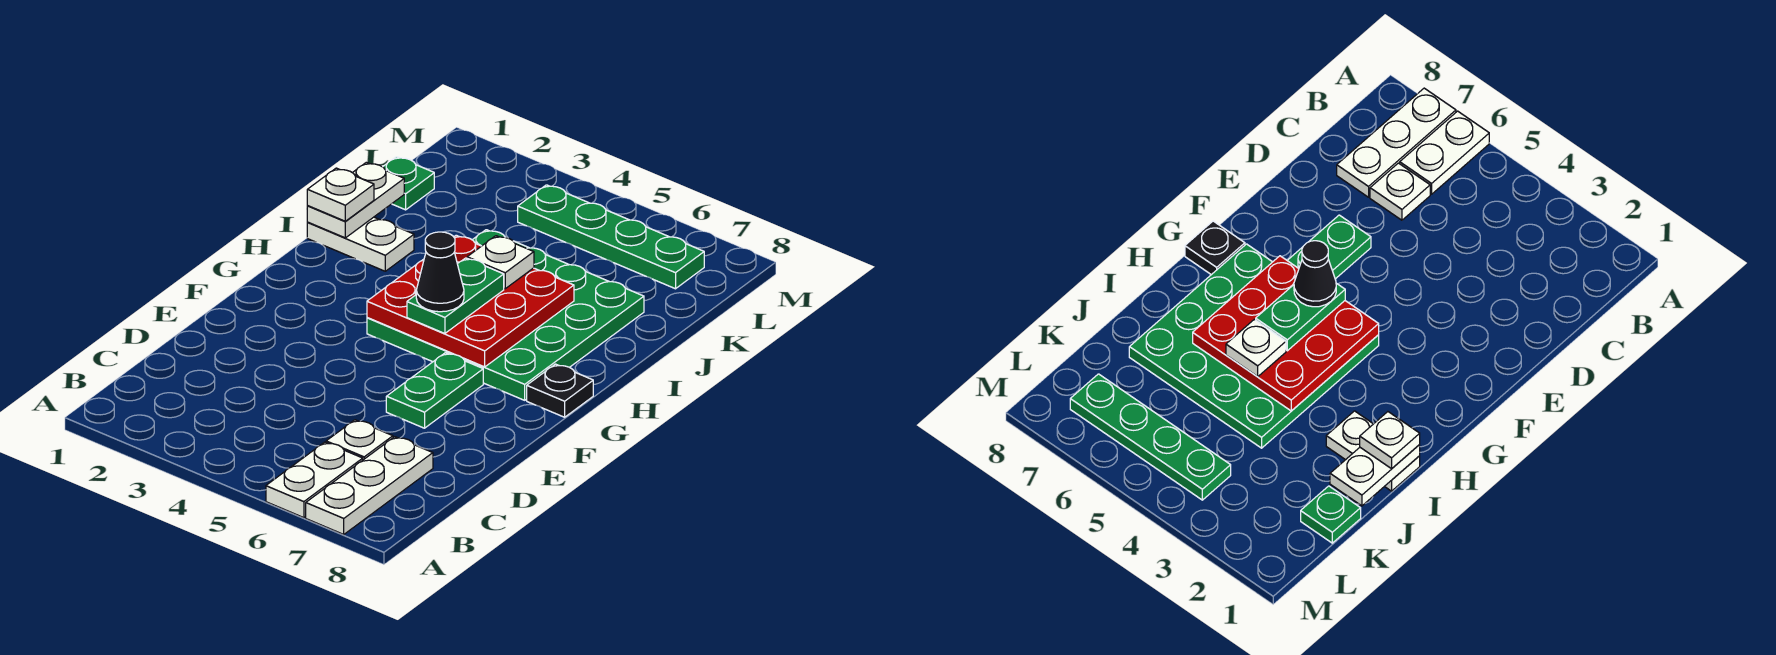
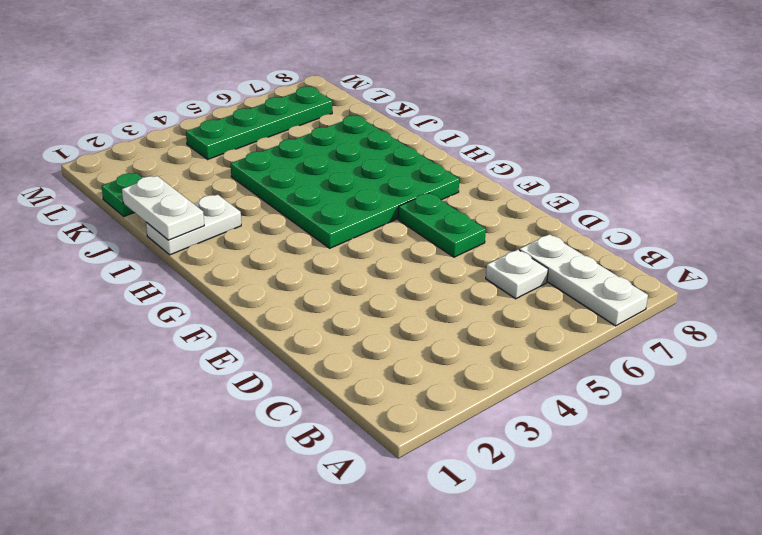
none -> white plate A6:B6 level 1
none -> black plate G8 level 1
none -> red plate G4:I6 level 2

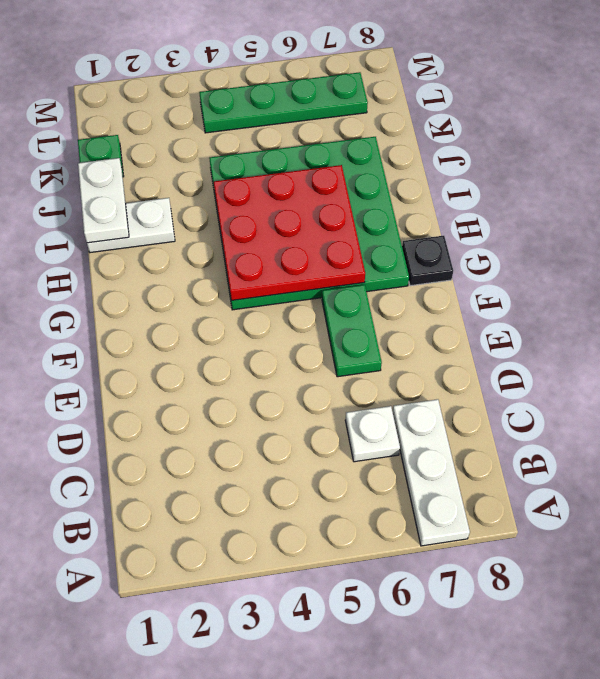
none -> white plate A6:B6 level 1
none -> green plate G5:H5 level 3
none -> white plate I1 level 3

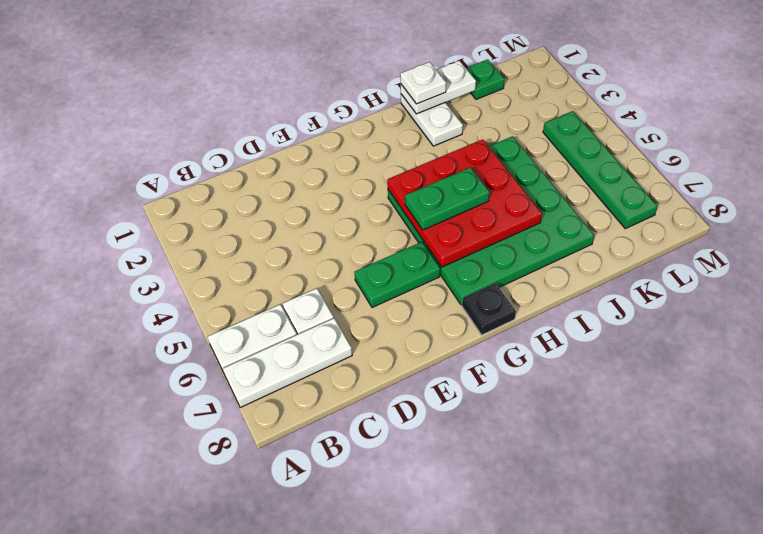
none -> white plate I5 level 3
none -> black cone G5 level 4

